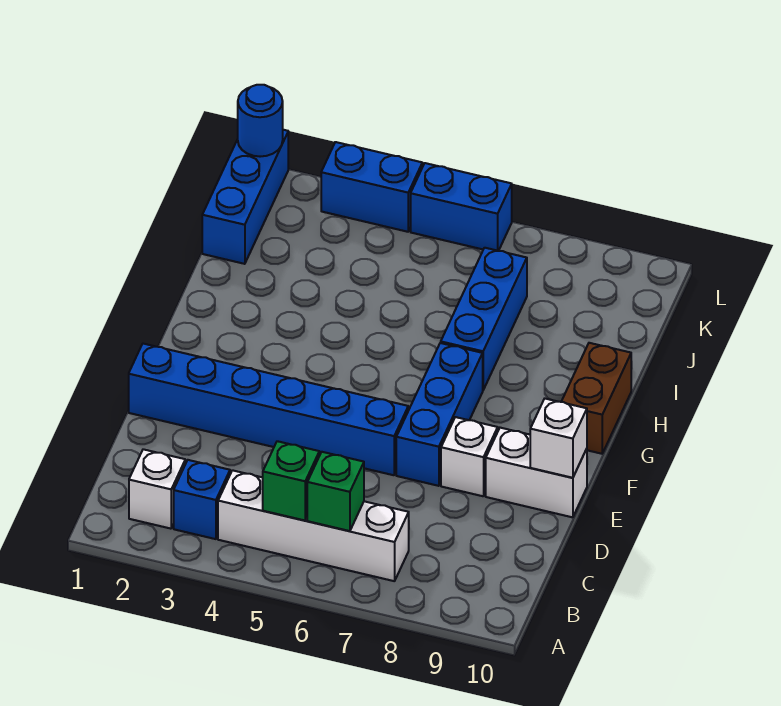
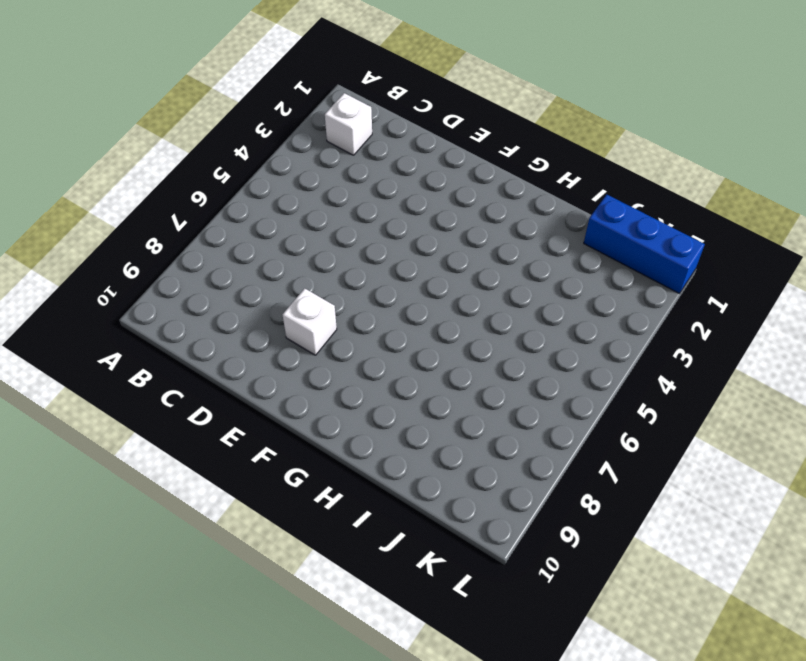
none -> blue brick B3 level 1
none -> white brick B4:B7 level 1
none -> blue brick E1:E6 level 1

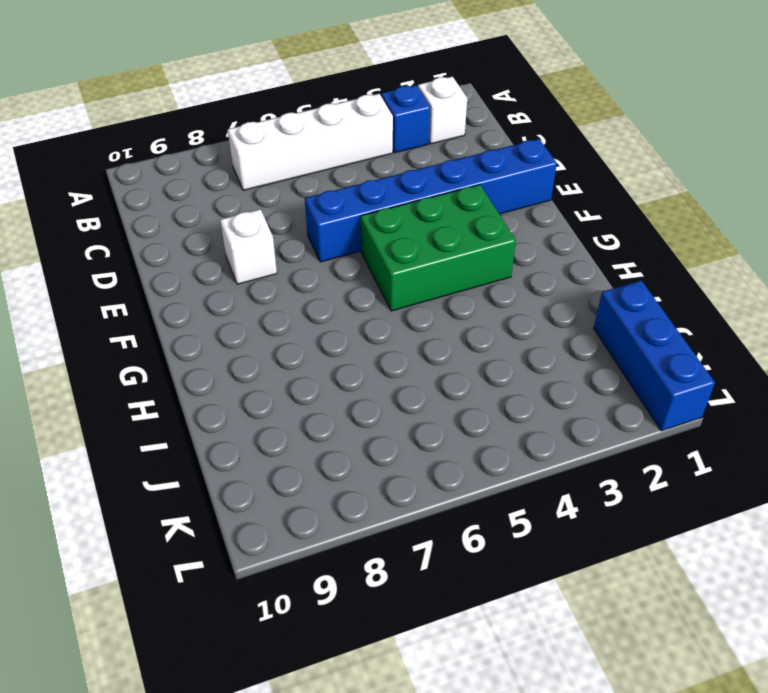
green brick F3:G5 level 1 -> none
none -> blue brick E7:G7 level 1
none -> white brick E9:E10 level 1
none -> brown brick G10:H10 level 1

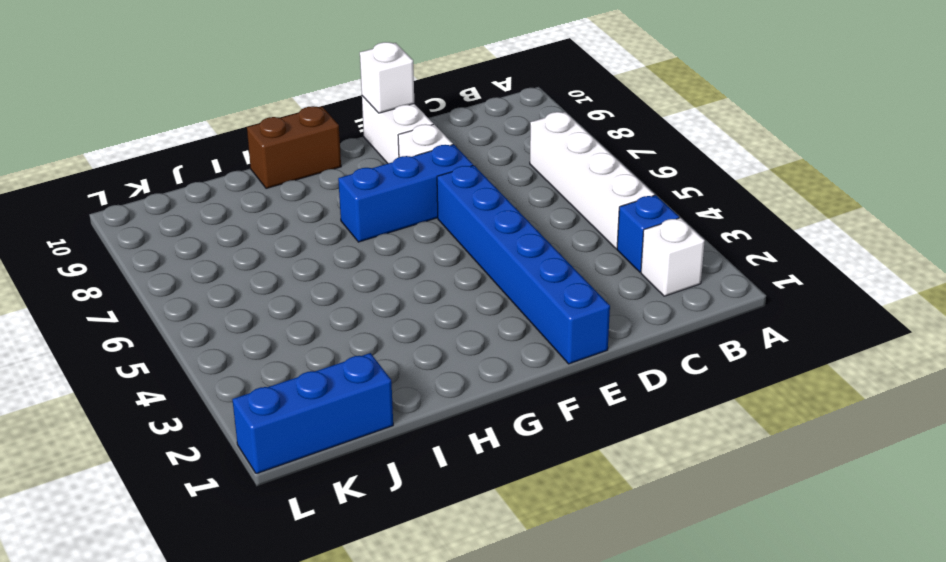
none -> blue brick H7:J7 level 1
none -> blue brick L3:L4 level 1
none -> blue brick L5:L6 level 1

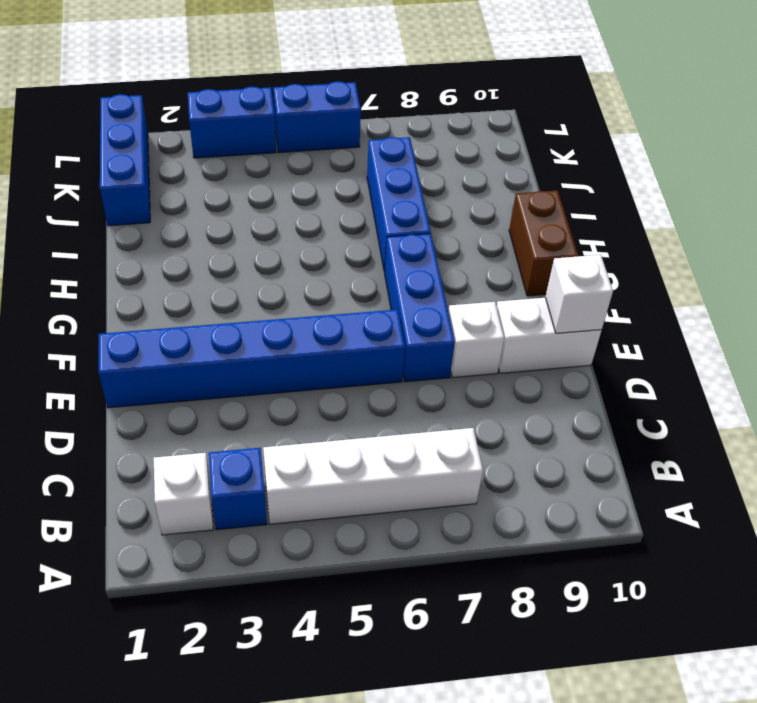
none -> green brick B5 level 2
none -> green brick B6 level 2
none -> blue round brick L1 level 2

